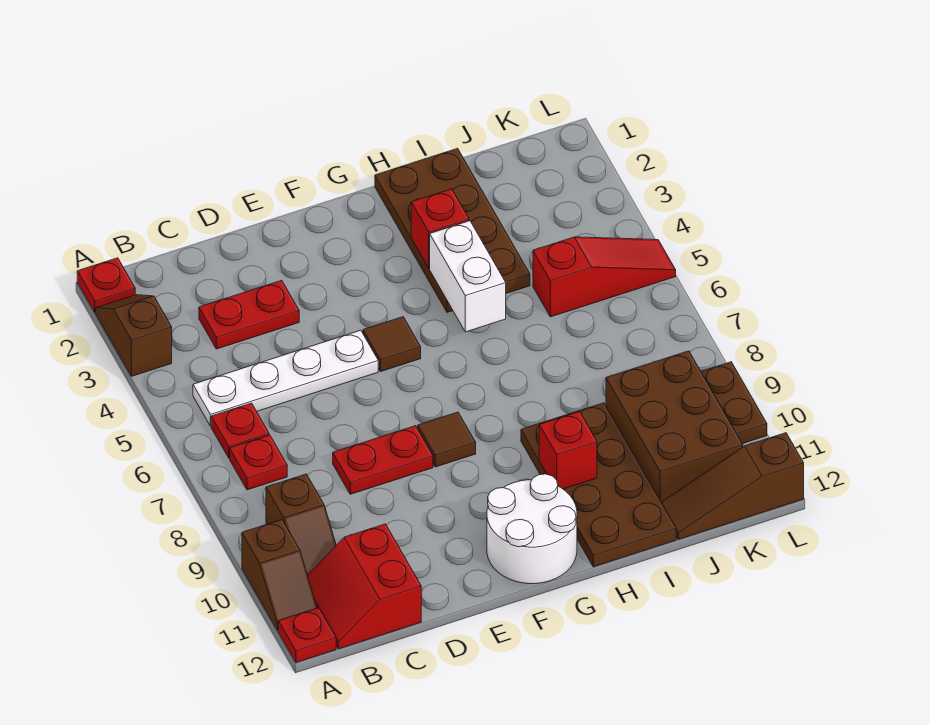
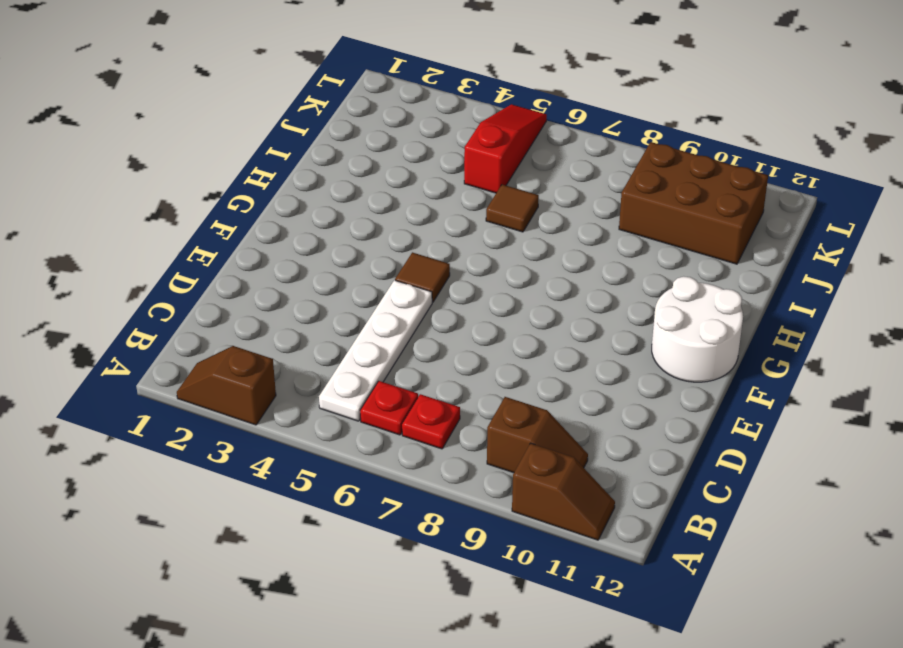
brown tile I6 level 1 -> brown tile F8 level 1
none -> red plate A1 level 1
none -> red plate A12 level 1
none -> red slope B11:C12 level 1 top C

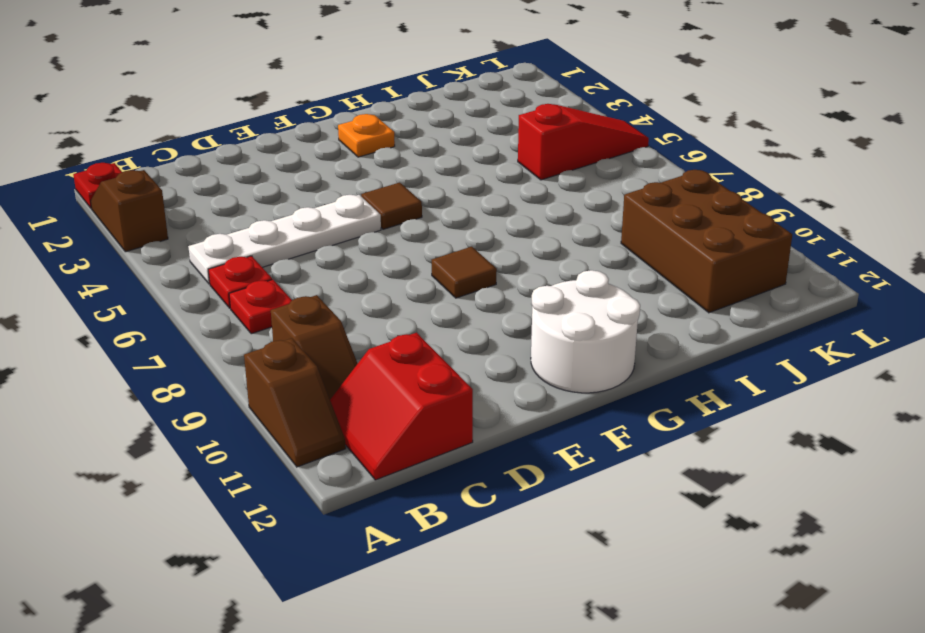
orange plate G2 level 1 -> none
none -> red plate A12 level 1
none -> red plate C3:D3 level 1
none -> red plate D8:E8 level 1

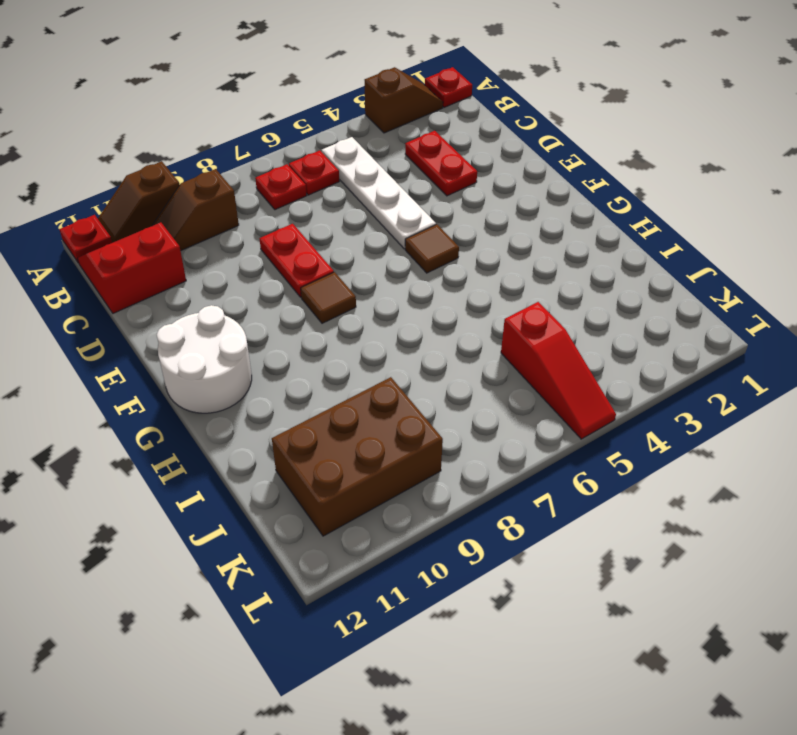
none -> brown plate H1:I4 level 1
none -> brown plate H9:I12 level 1
none -> brown slope J12:L12 level 1 top L

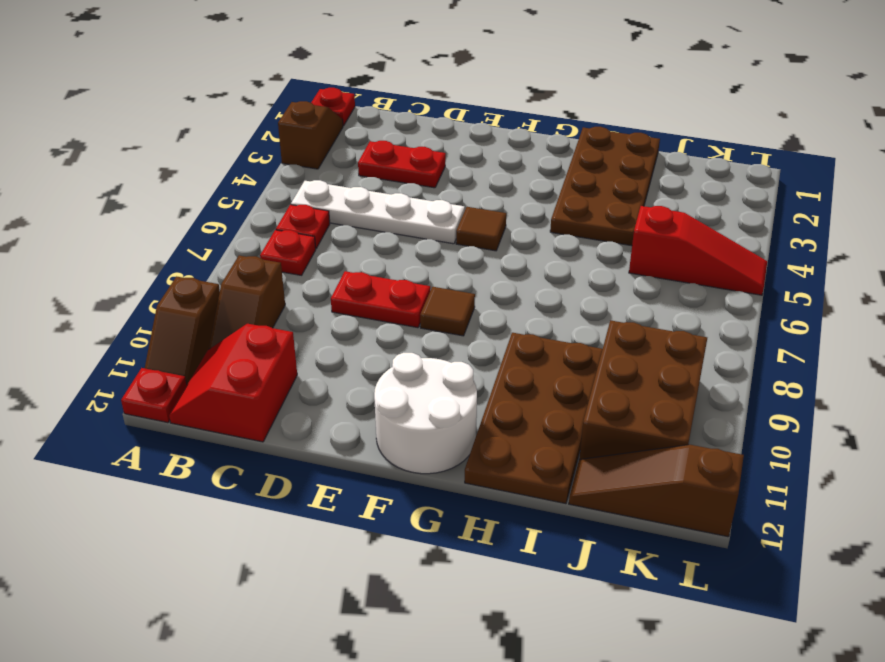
none -> brown plate L9:L10 level 1
none -> red brick H3 level 2
none -> white brick H4:H5 level 2

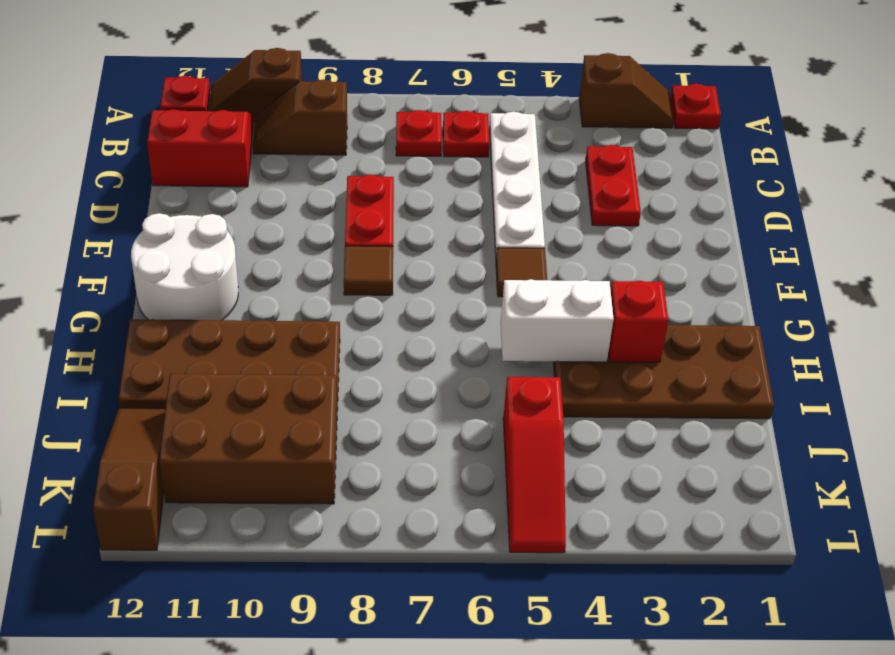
none -> brown plate L9:L10 level 1
none -> red brick H10 level 2

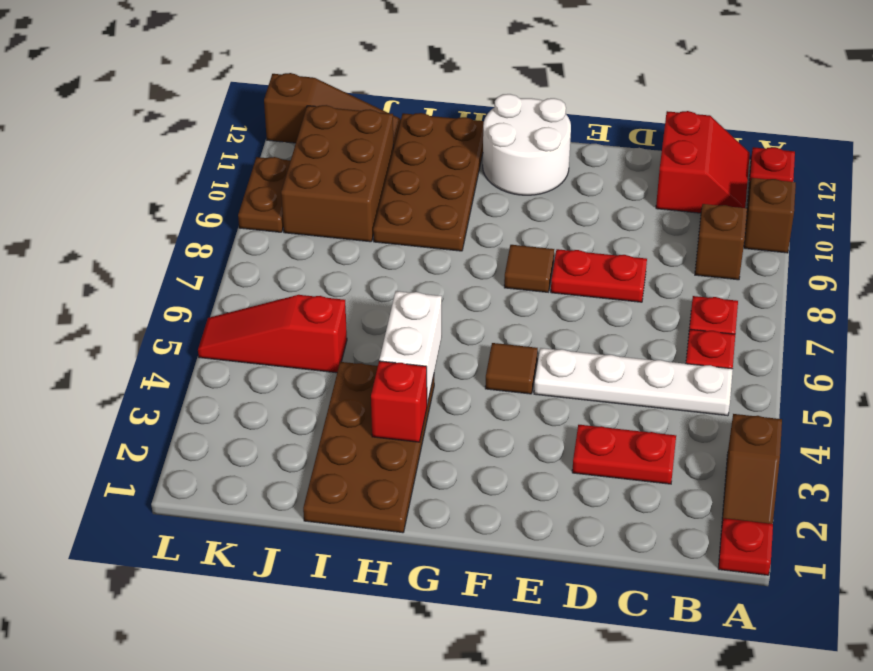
none -> red brick H10 level 2

